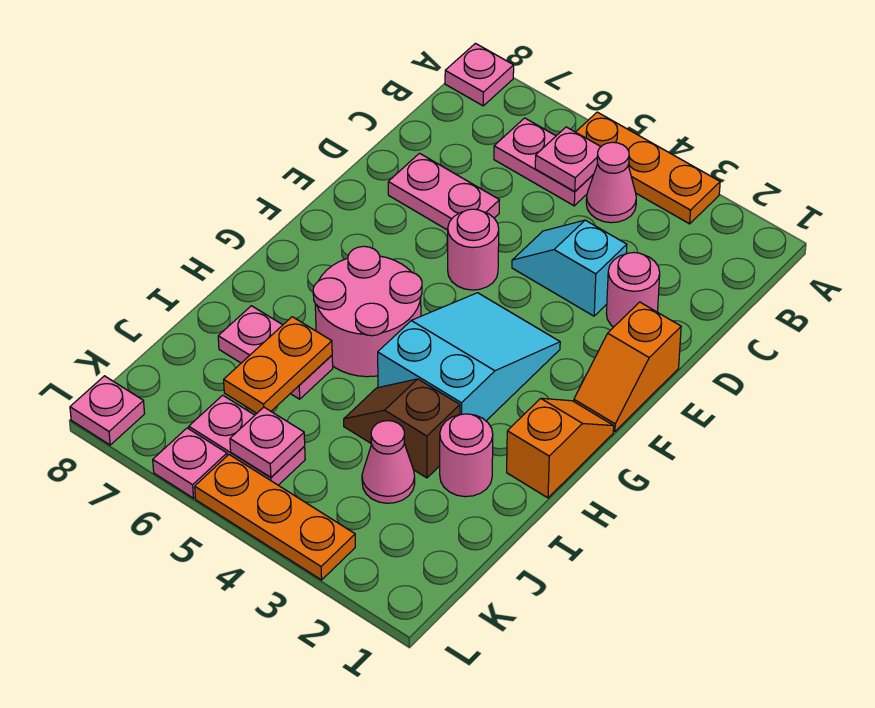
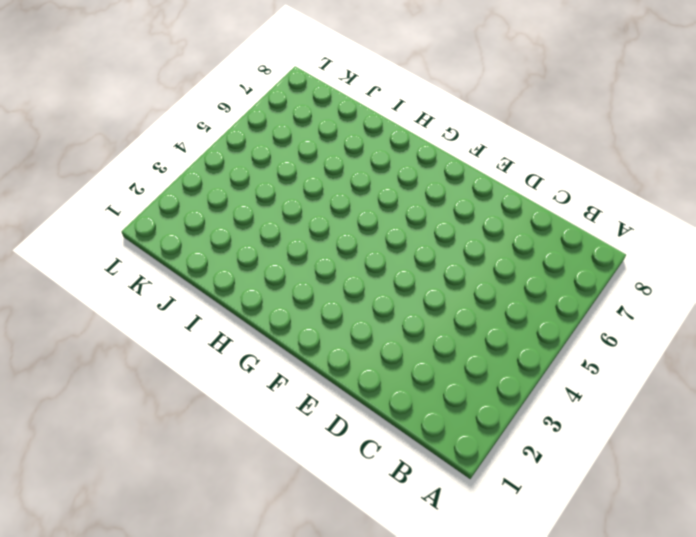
none -> orange plate A3:A5 level 1
none -> pink plate A8 level 1
none -> pink cone B4 level 1

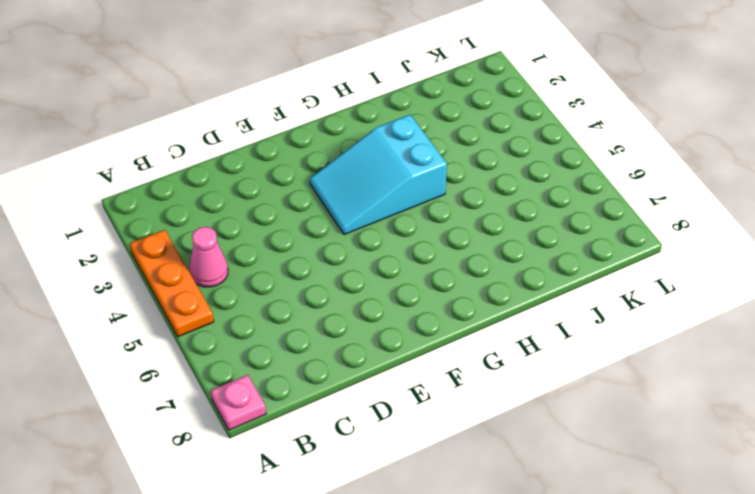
none -> pink plate B5:B6 level 1
none -> pink round brick D2 level 1
none -> cyan slope D3:D4 level 1 top 3

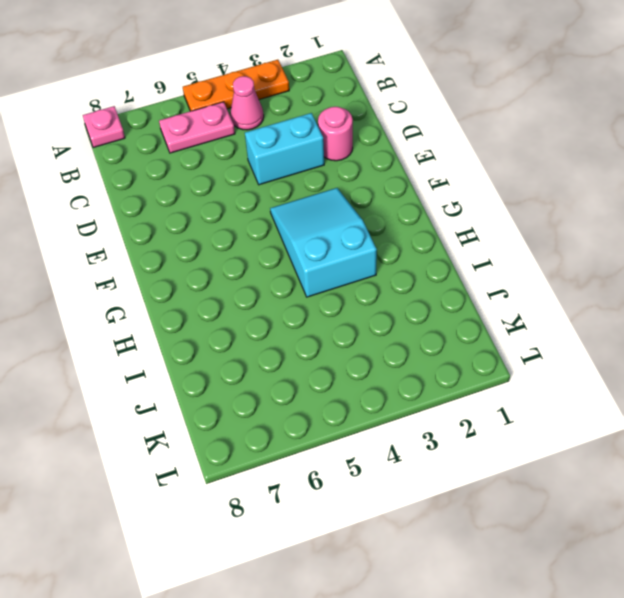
cyan brick D3:D4 level 1 -> cyan slope D3:D4 level 1 top 3
none -> pink plate D6:D7 level 1
none -> orange slope E1:F1 level 1 top E
none -> pink round brick E5 level 1

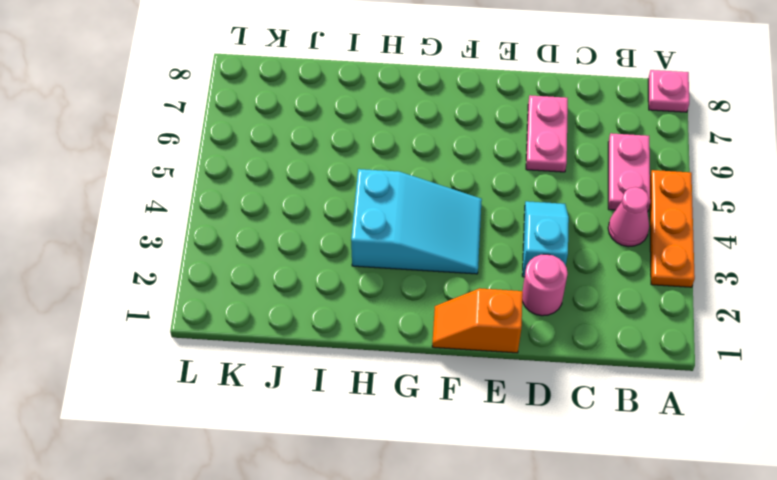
none -> pink round brick E5 level 1
none -> orange slope G1:H1 level 1 top H
none -> pink round brick G5:H6 level 1

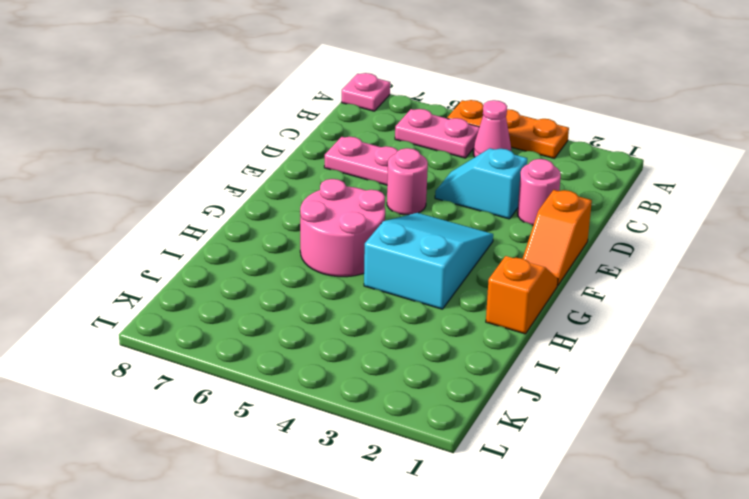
none -> pink round brick I2 level 1
none -> brown slope I3:I4 level 1 top 3
none -> pink plate I6:I7 level 1

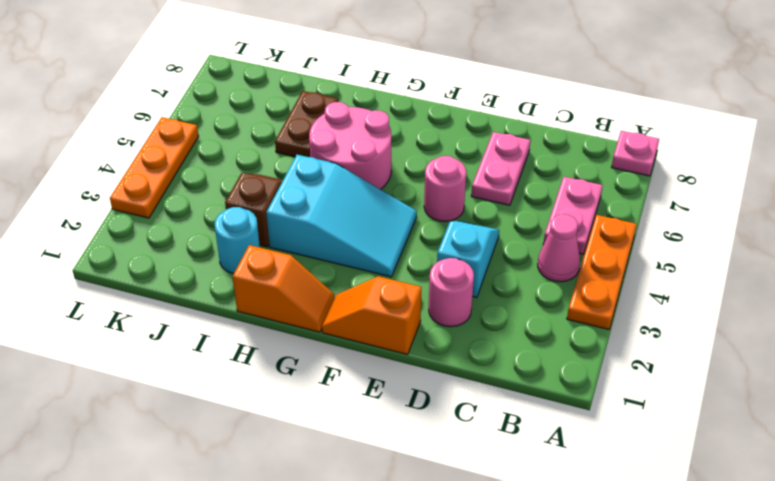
cyan round brick I2 level 1 -> pink round brick I2 level 1
brown plate I6:I7 level 1 -> pink plate I6:I7 level 1
none -> pink cone J3 level 1
none -> pink plate K5:K6 level 1
none -> pink plate L6 level 1

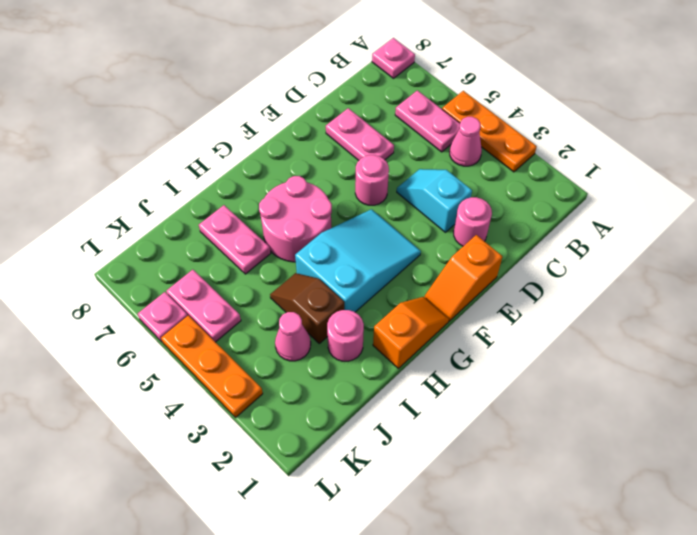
none -> pink plate L8 level 1
none -> pink plate B5 level 2
none -> orange plate I6:J6 level 2

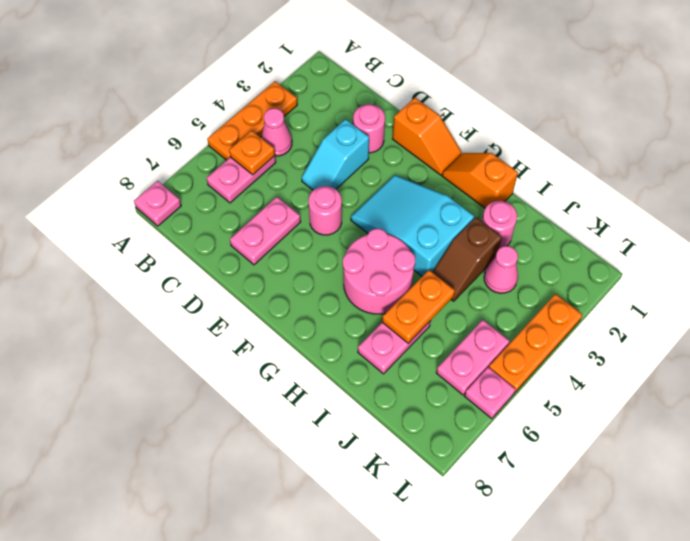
orange plate B5 level 2 -> pink plate B5 level 2
orange plate I5:I6 level 2 -> orange plate I6:J6 level 2
none -> pink plate L8 level 1
none -> pink plate K5 level 2

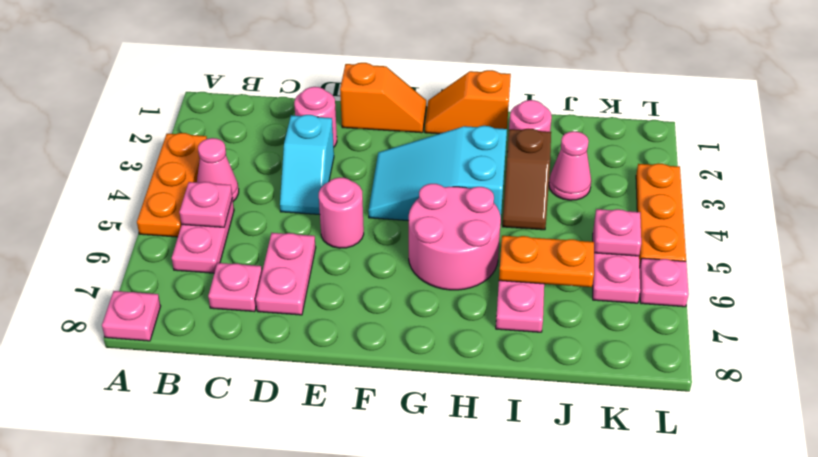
pink plate C7 level 1 -> pink plate L8 level 1

